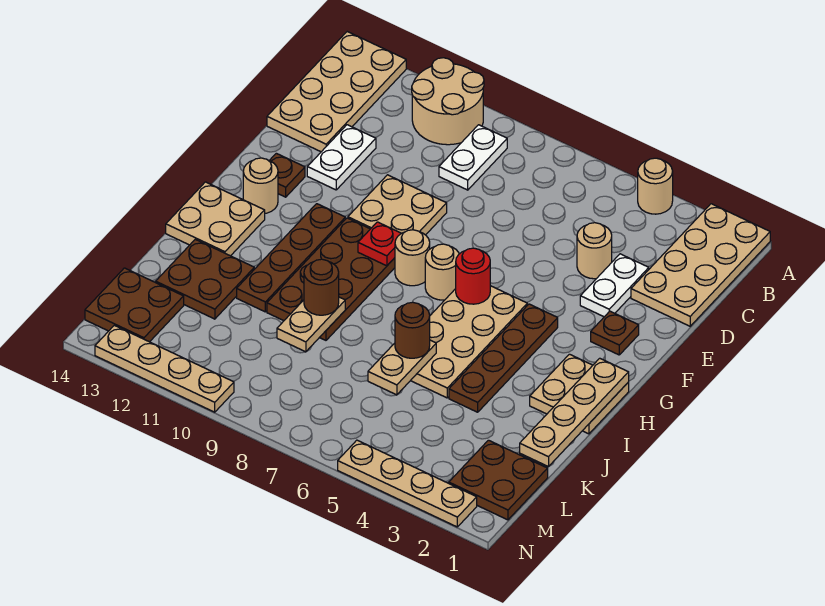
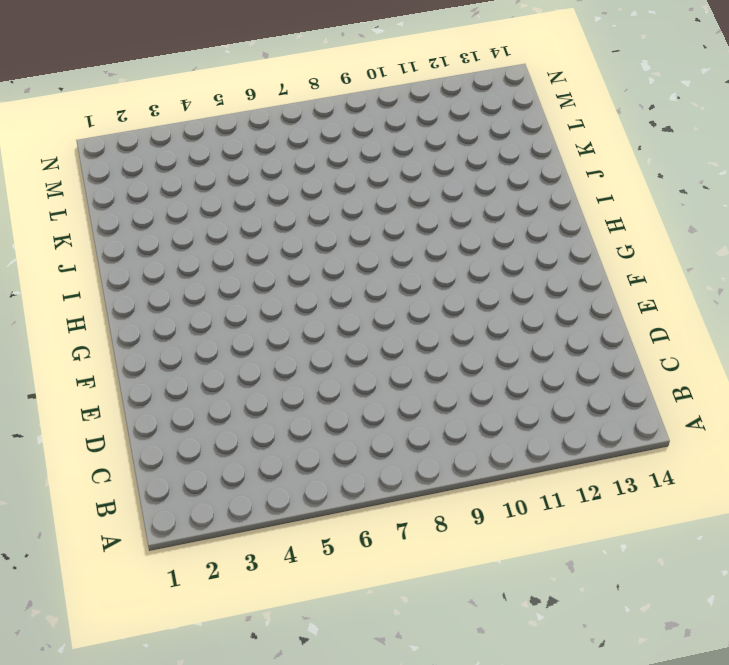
none -> tan plate A1:D2 level 1
none -> tan round brick A4 level 1
none -> tan round brick A10:B11 level 1
none -> tan plate A13:D14 level 1

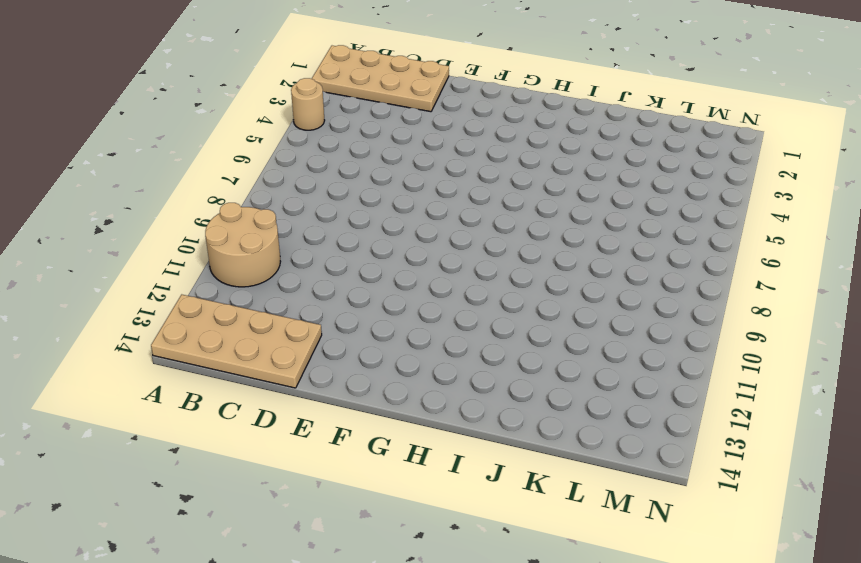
none -> white plate B9:C9 level 1
none -> white plate D3:E3 level 1
none -> tan round brick D4 level 1
none -> white plate D12:E12 level 1

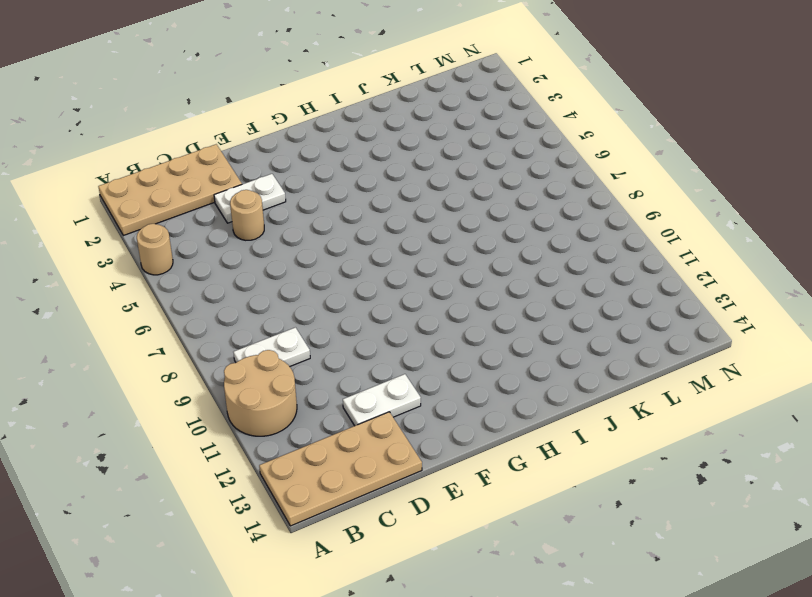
none -> tan plate E9:F10 level 1
none -> brown plate F2 level 1
none -> brown plate F13 level 1
none -> brown plate G4:J4 level 1

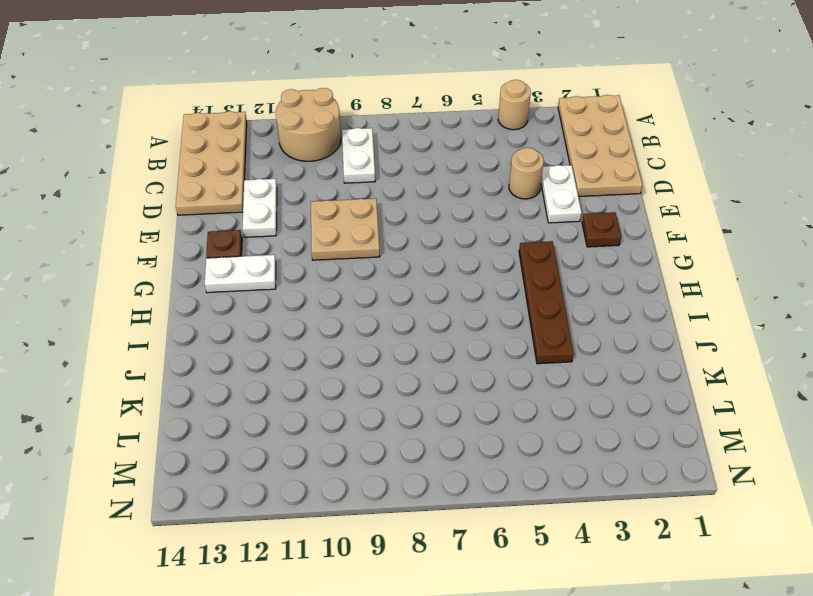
white plate G12:G13 level 1 -> tan round brick G13 level 1
none -> tan plate G5:J6 level 1
none -> tan round brick G7 level 1
none -> tan round brick G8 level 1
none -> brown plate G9:J10 level 1

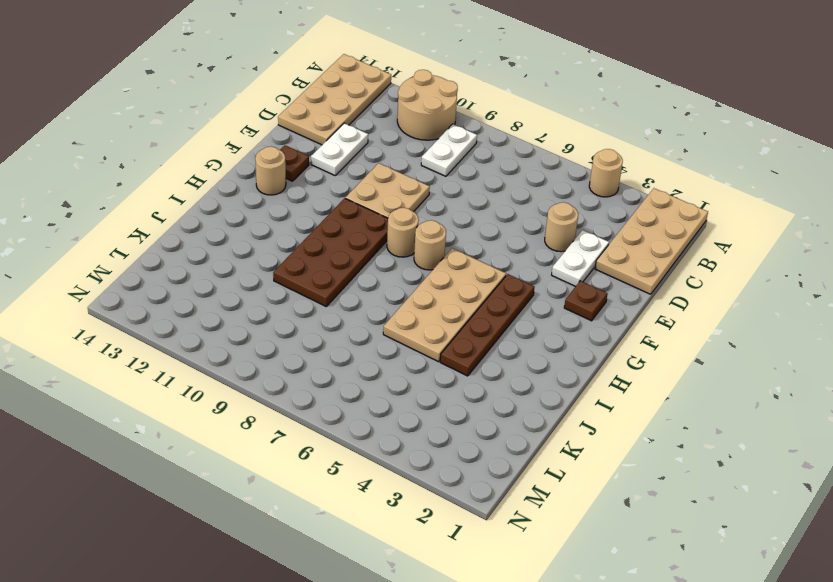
none -> brown plate G11:J11 level 1
none -> tan plate H1:I2 level 1
none -> tan plate H13:I14 level 1
none -> brown plate J12:K13 level 1

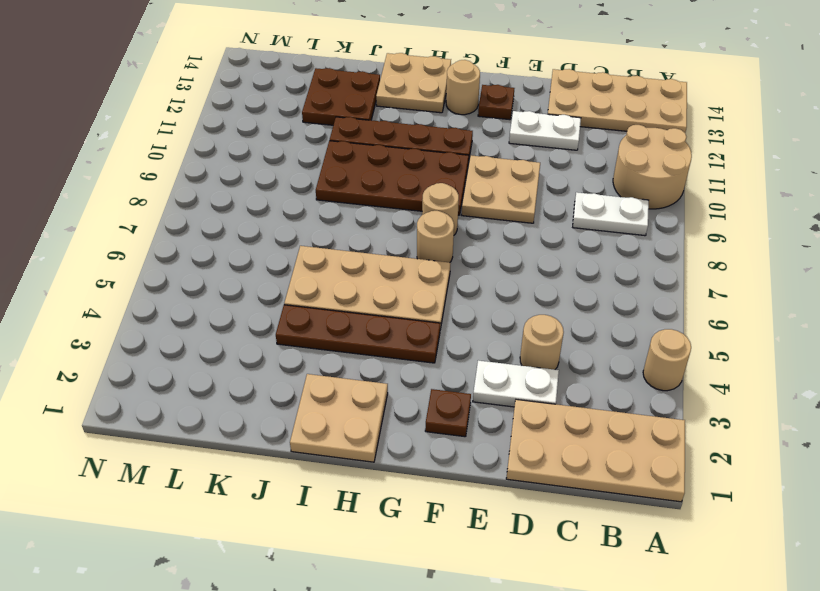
none -> brown plate L1:M2 level 1
none -> brown plate L13:M14 level 1
none -> tan plate N2:N5 level 1
none -> tan plate N10:N13 level 1

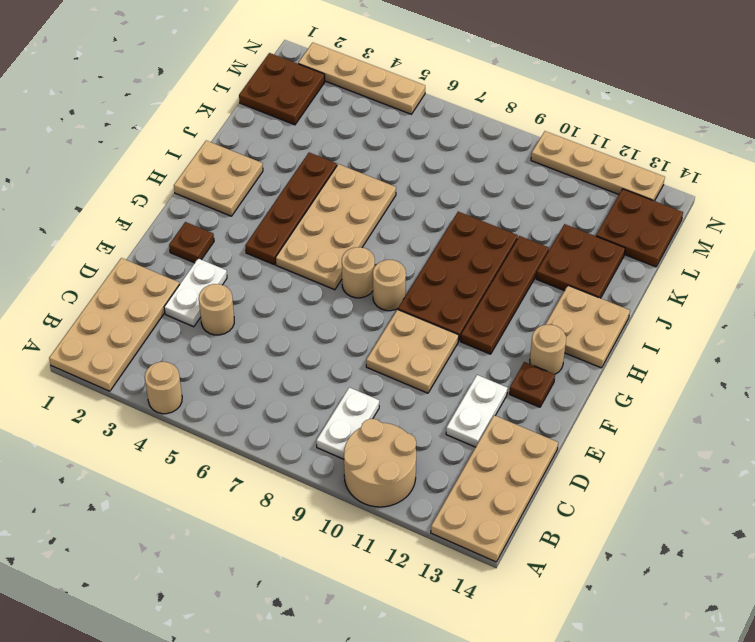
none -> red round brick G6 level 2
none -> red plate G9 level 2
none -> tan plate H1:K1 level 2
none -> tan plate J6:K6 level 2

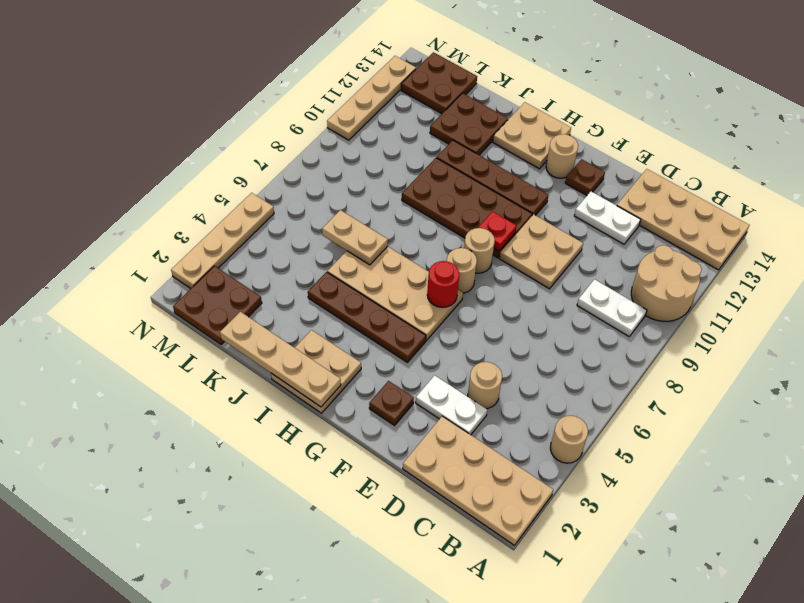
none -> tan plate J9:K9 level 2
none -> brown round brick J6 level 3
none -> brown round brick J9 level 3

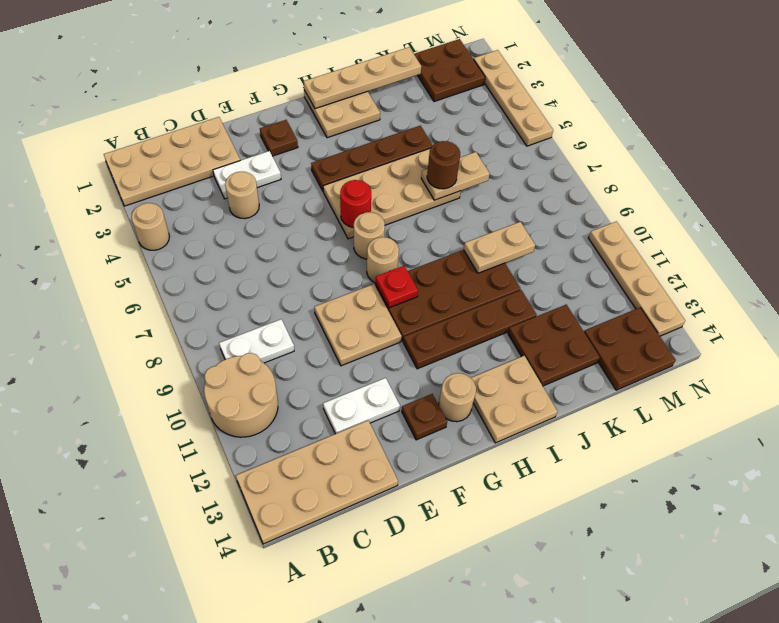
none -> brown round brick J9 level 3

